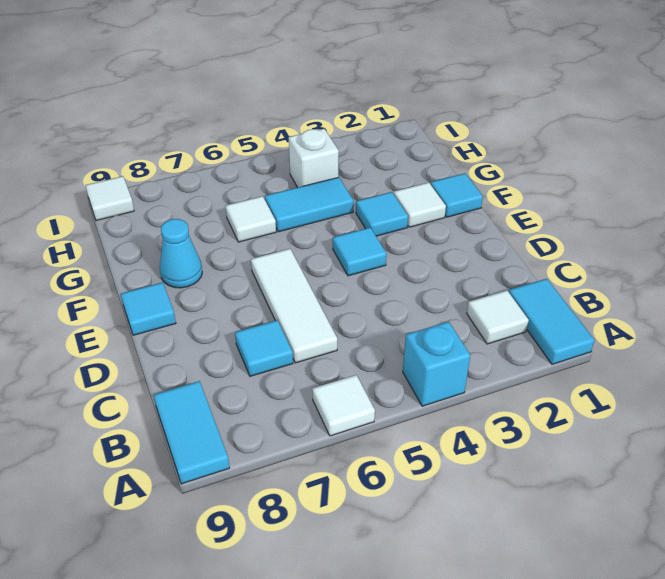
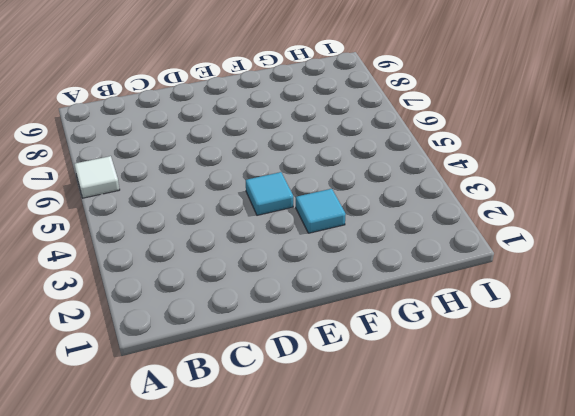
none -> cyan tile A1:B1 level 1
none -> cyan brick A4 level 1
none -> cyan tile A9:B9 level 1

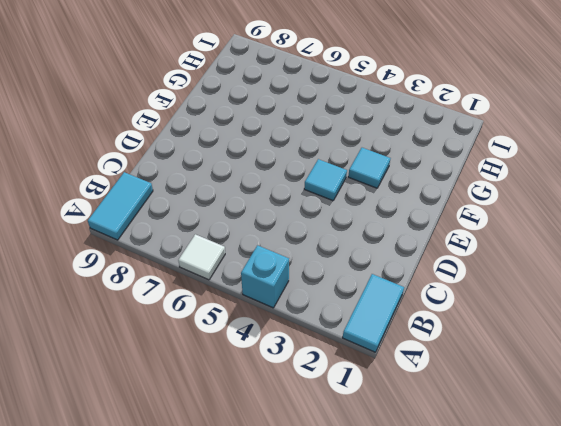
none -> white tile B2 level 1
none -> white tile C6:E6 level 1
none -> cyan tile C7 level 1

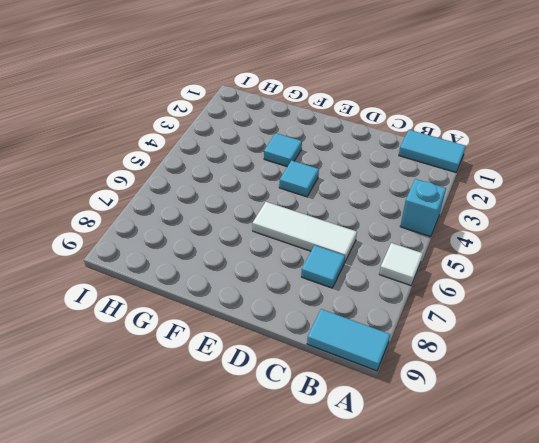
none -> white tile B2 level 1
none -> cyan tile E9 level 1
none -> cyan tile F1 level 1

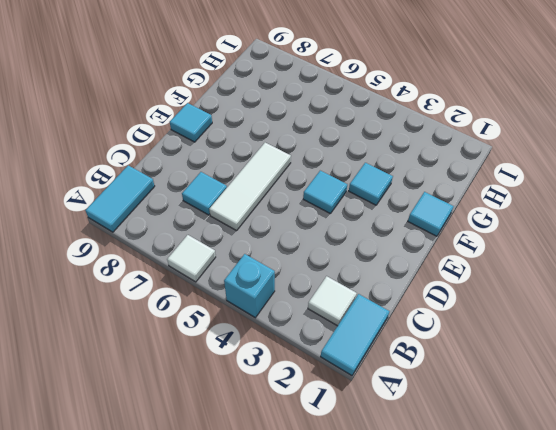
none -> white tile F2 level 1
none -> cyan cone F8 level 1
none -> cyan tile G4:G5 level 1

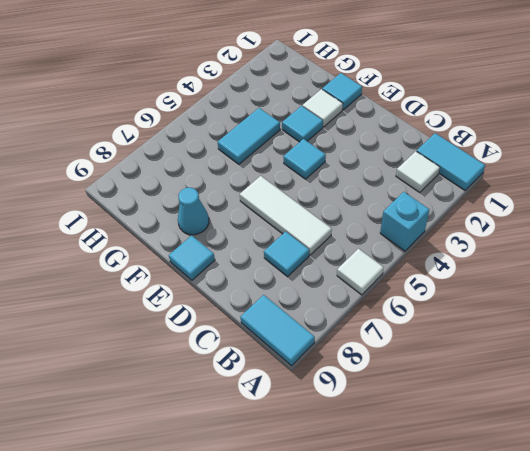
none -> white tile G6 level 1
none -> white brick H4 level 1
none -> white tile I9 level 1

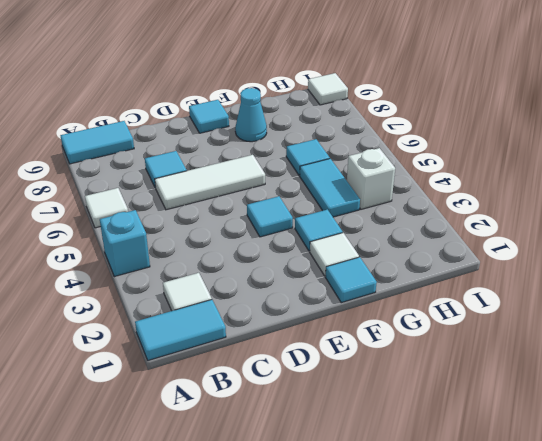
cyan tile G6 level 1 -> white tile G6 level 1

